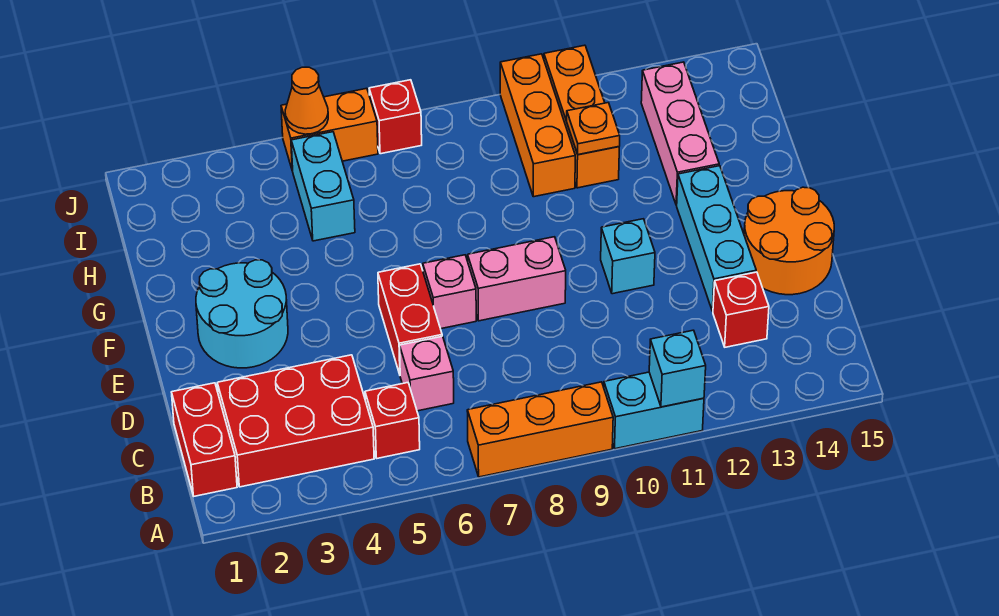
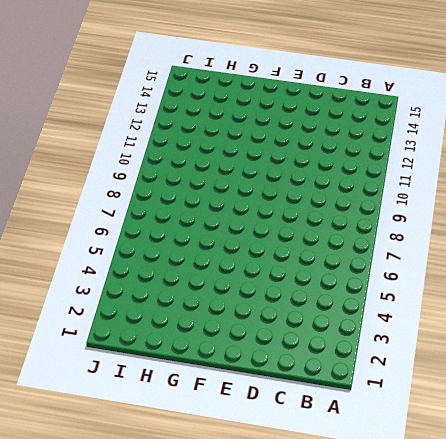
none -> orange brick A7:A9 level 1
none -> cyan brick A10:A11 level 1
none -> red brick B1:C1 level 1

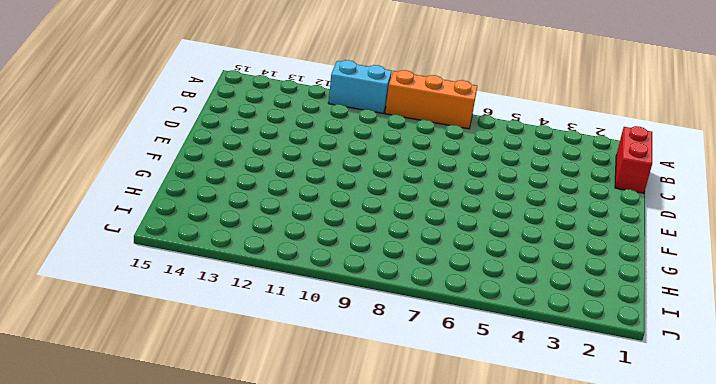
none -> red brick B2:C4 level 1
none -> red brick B5 level 1
none -> pink brick C6 level 1

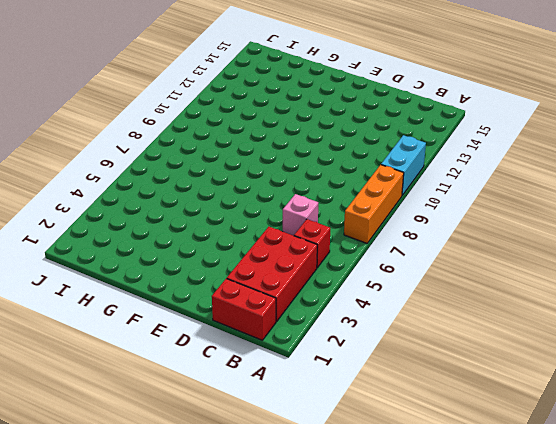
none -> red brick C13 level 1
none -> red brick D6:E6 level 1
none -> cyan brick D13:F13 level 1

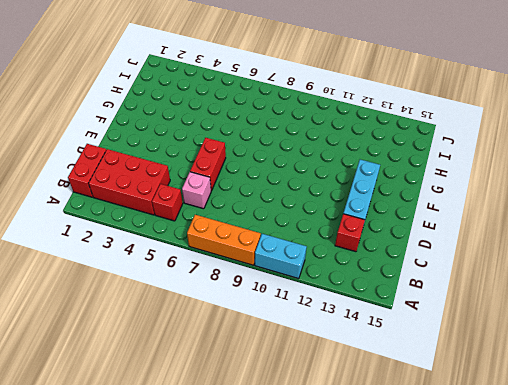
none -> orange round brick D14:E15 level 1
none -> cyan round brick E2:F3 level 1
none -> pink brick E7 level 1

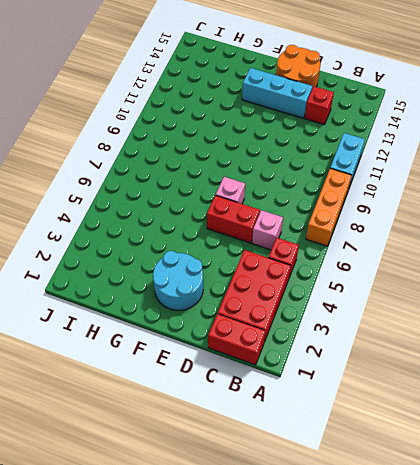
none -> pink brick E8:E9 level 1
none -> cyan brick E11 level 1
none -> pink brick G13:I13 level 1

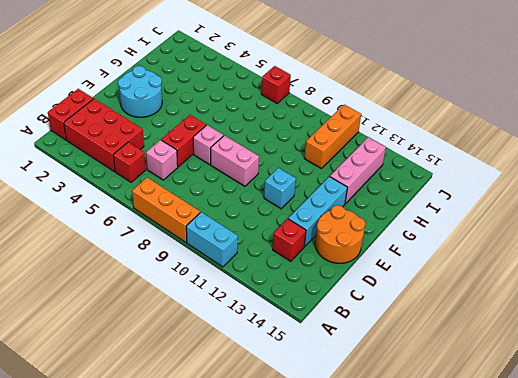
none -> cyan brick H5:I5 level 1
none -> orange brick H10:J10 level 1
none -> orange brick J5:J6 level 1

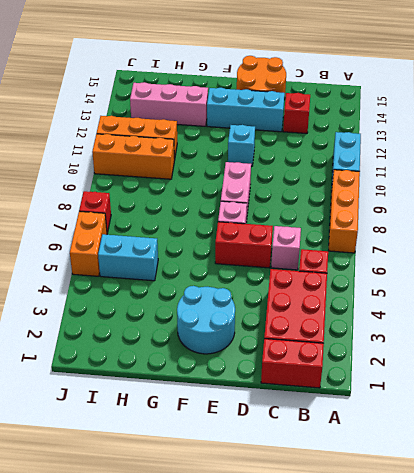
none -> cyan brick A11 level 2
none -> orange plate H11 level 2
none -> orange cone J5 level 2

